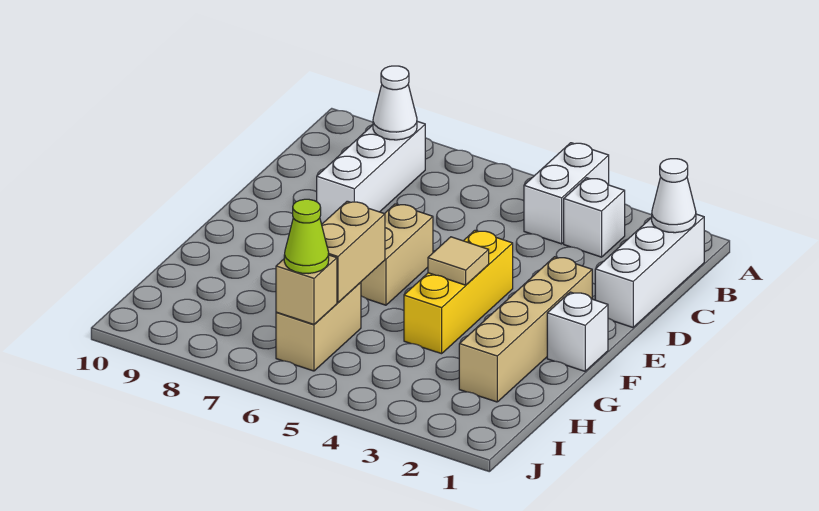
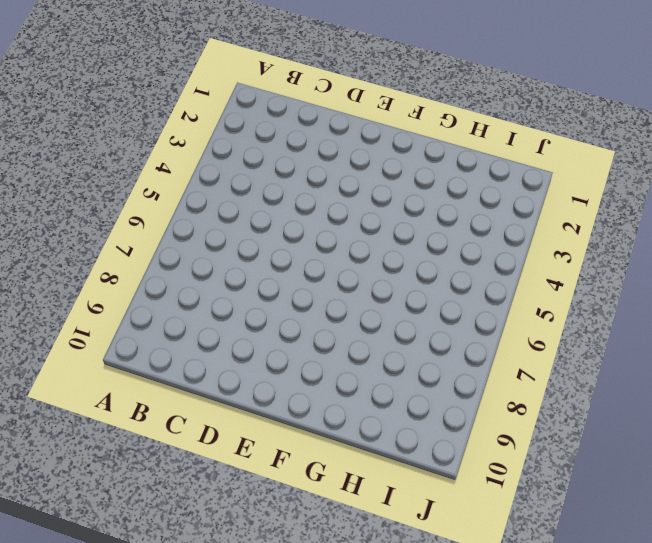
none -> white brick A4:B4 level 1
none -> white brick B1:D1 level 1
none -> white brick B3 level 1

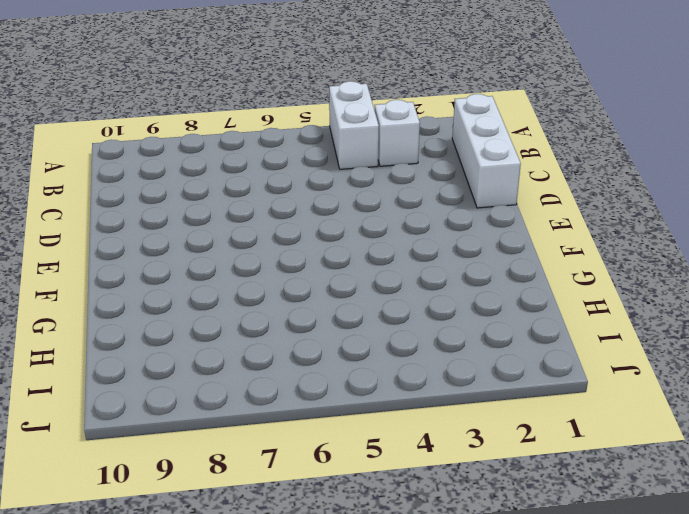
none -> white brick B8:D8 level 1
none -> tan brick E2:H2 level 1
none -> yellow brick E4:G4 level 1

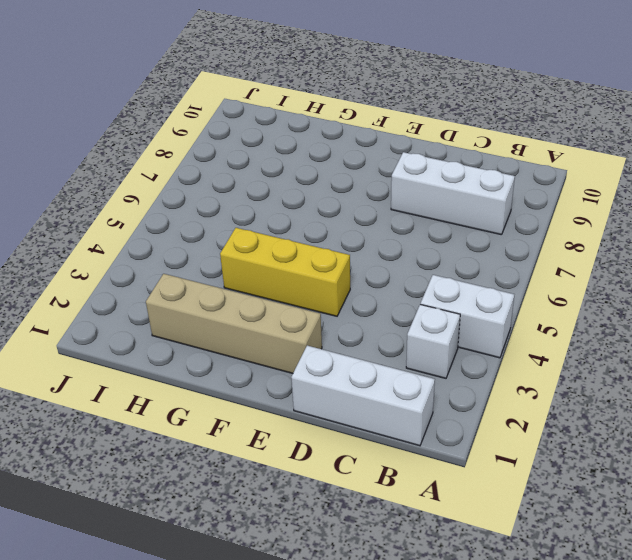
none -> tan brick E6:F6 level 1
none -> white brick F1 level 1
none -> tan brick H6:I6 level 1

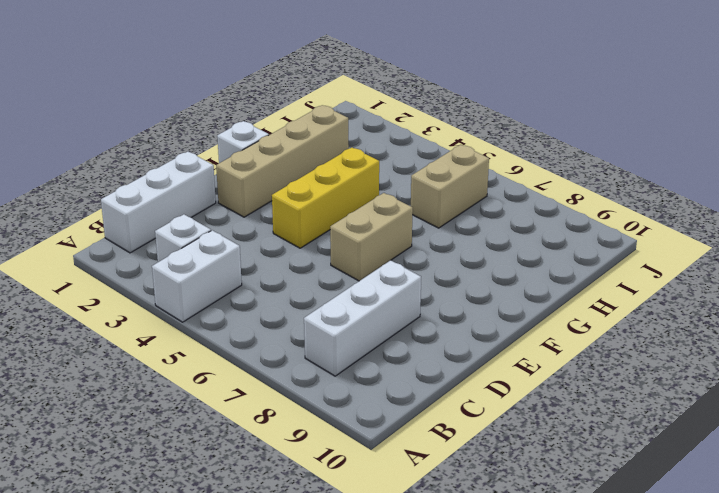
none -> white cone B1 level 2
none -> white cone B8 level 2
none -> tan tile F4 level 2

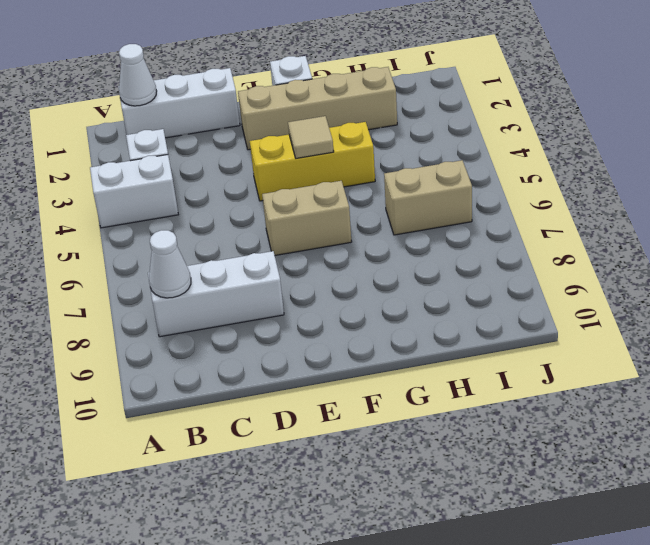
none -> tan brick G6:H6 level 2
none -> tan brick I6 level 2
none -> lime cone I6 level 3

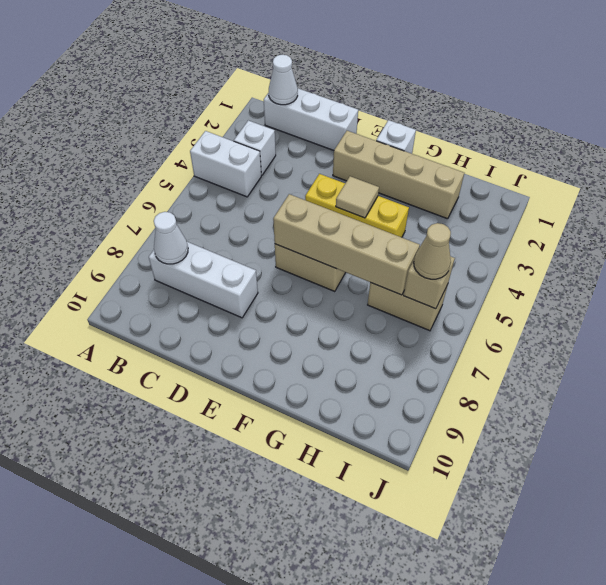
tan brick E6:H6 level 2 -> tan brick G6:H6 level 2
tan cone I6 level 3 -> lime cone I6 level 3

